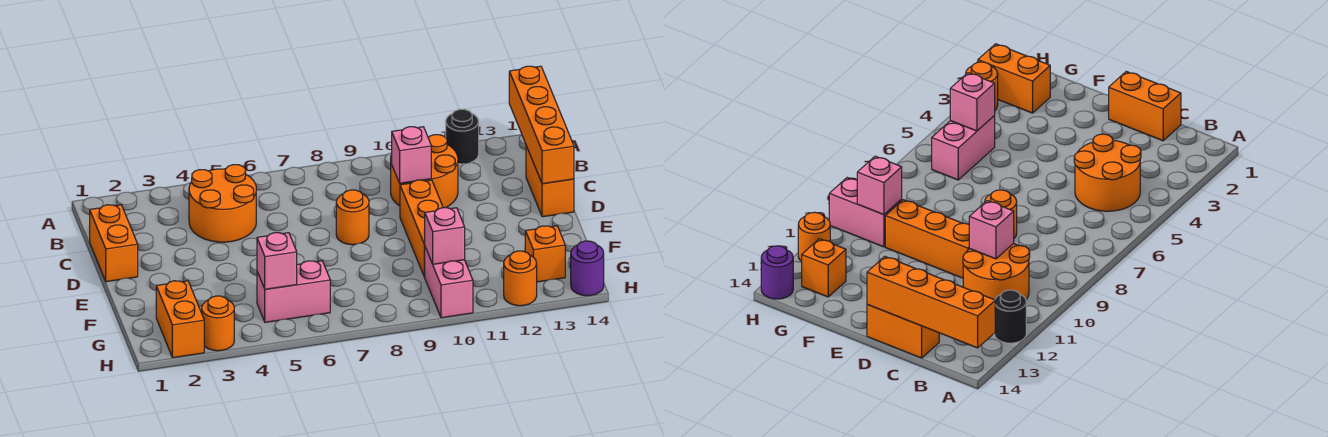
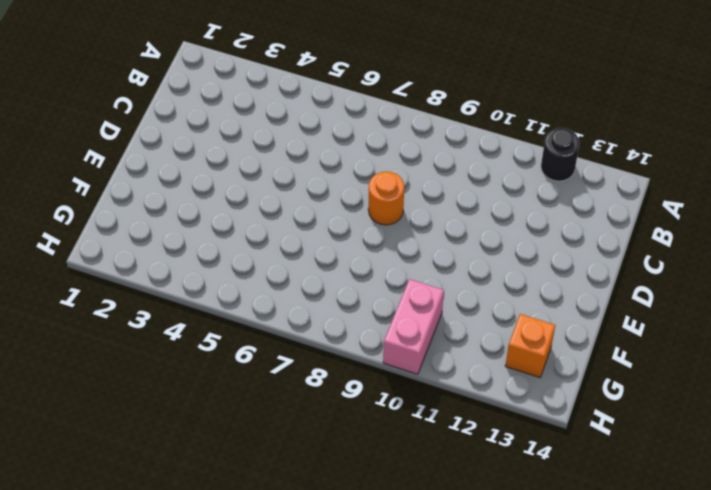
none -> orange round brick B4:C5 level 1
none -> orange round brick B10:C11 level 1
none -> orange brick C1:D1 level 1

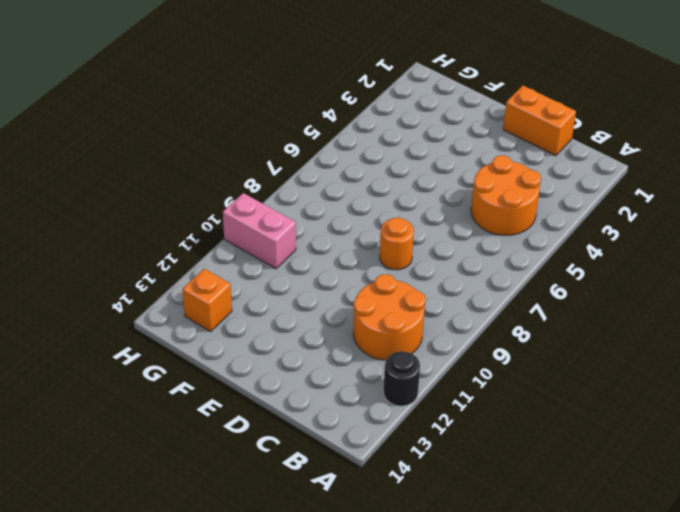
none -> orange brick C14:D14 level 1
none -> orange brick D10:F10 level 1
none -> orange brick G2:H2 level 1

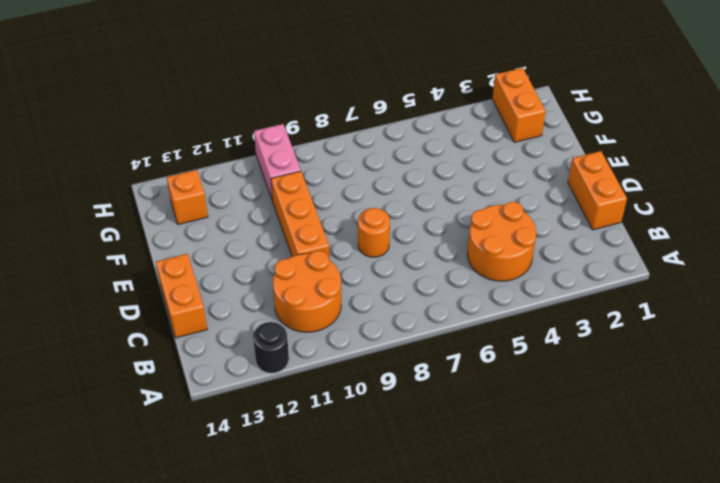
none -> pink brick G5:G6 level 1
none -> orange round brick H3 level 1
none -> orange round brick H12 level 1

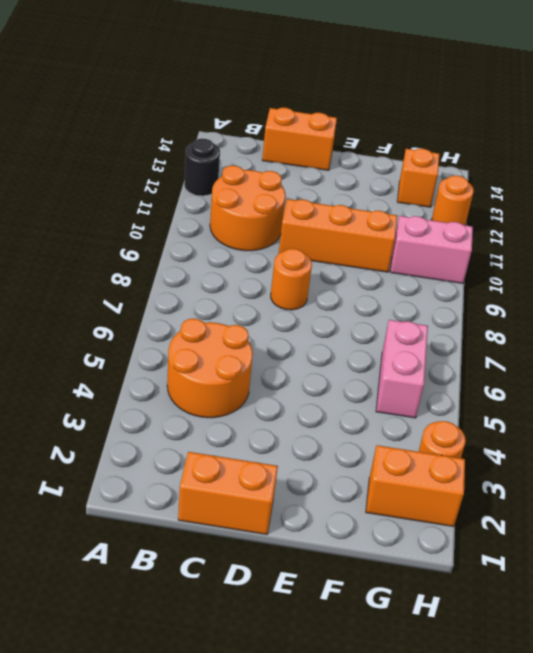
none -> purple round brick H14 level 1
none -> orange brick A14:D14 level 2
none -> pink brick C10 level 2

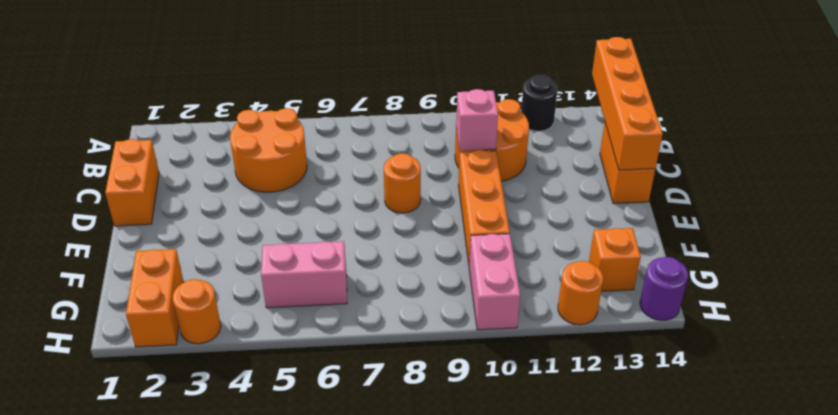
none -> pink brick G5 level 2
none -> pink brick G10 level 2

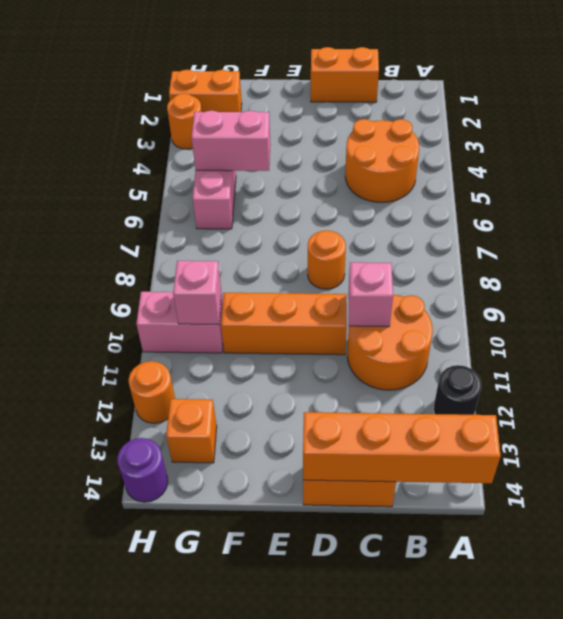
pink brick F5:G5 level 2 -> pink brick G5 level 2

